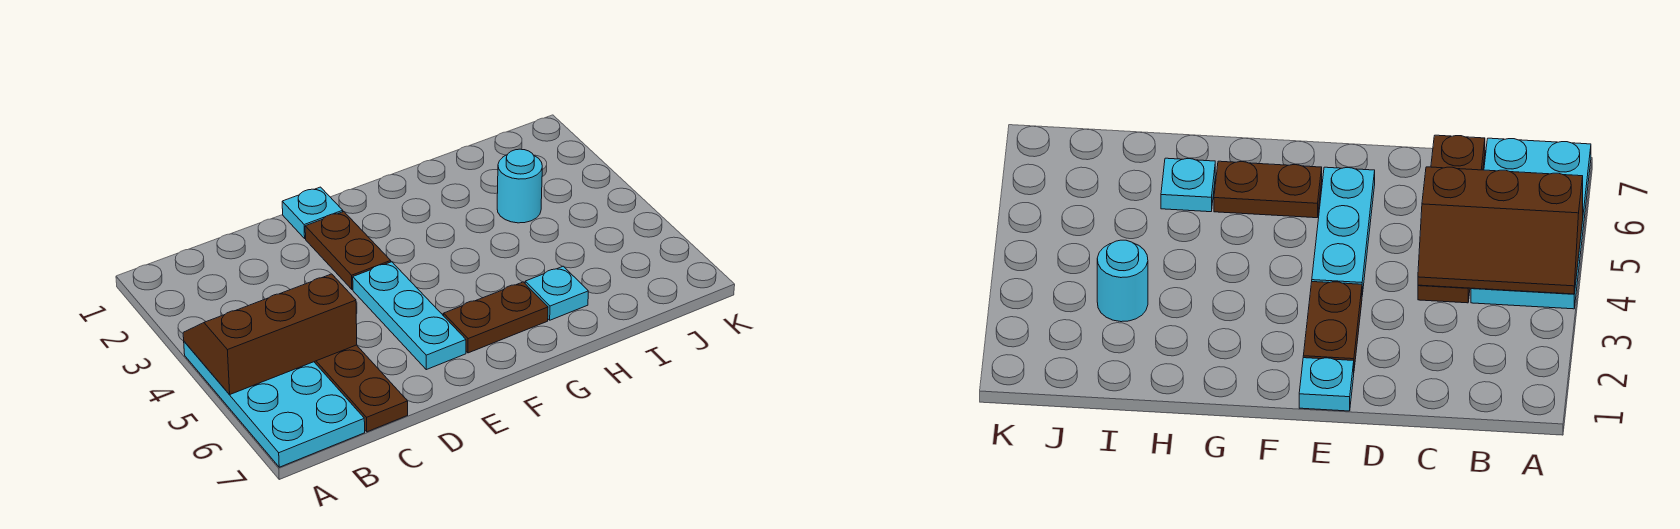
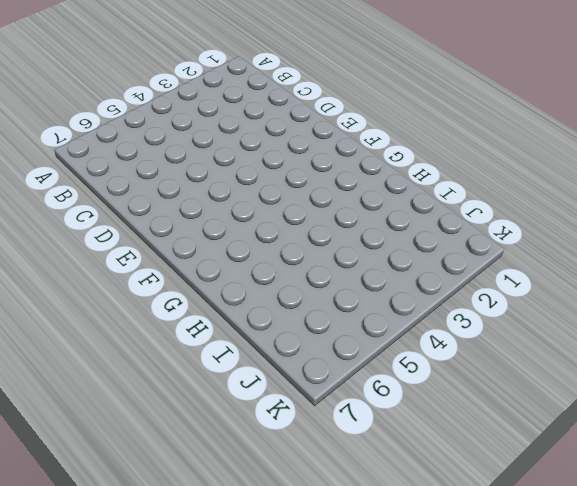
none -> cyan plate A4:B7 level 1
none -> brown plate C4:C7 level 1

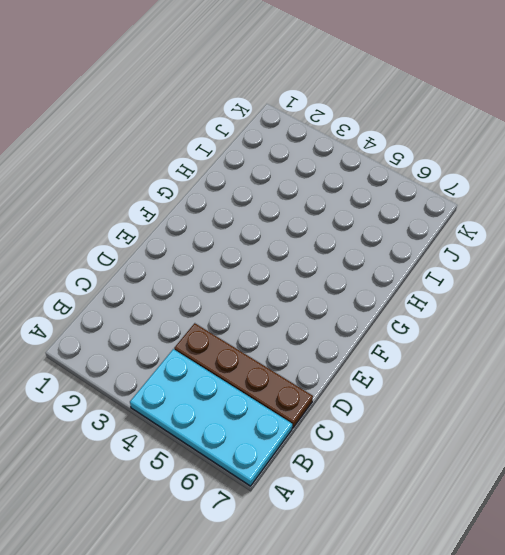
none -> cyan plate E1 level 1
none -> brown plate E2:E3 level 1

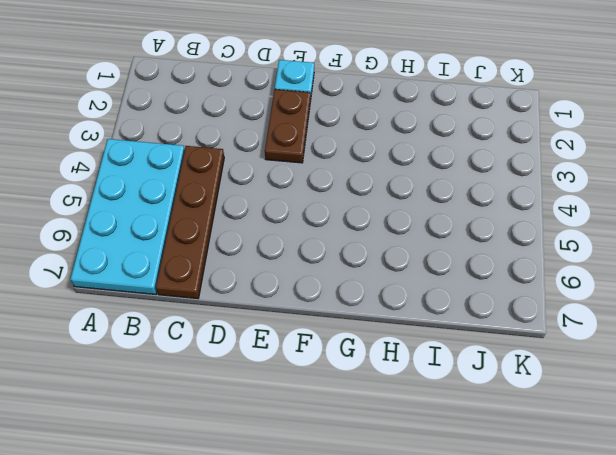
none -> cyan plate E4:E6 level 1
none -> brown plate F6:G6 level 1

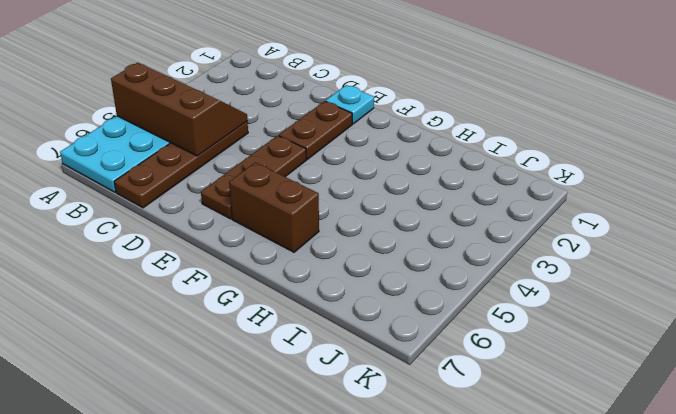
brown plate E4:E6 level 1 -> cyan plate E4:E6 level 1
brown brick F6:G6 level 1 -> brown plate F6:G6 level 1
none -> cyan plate H6 level 1
none -> cyan round brick I3 level 1

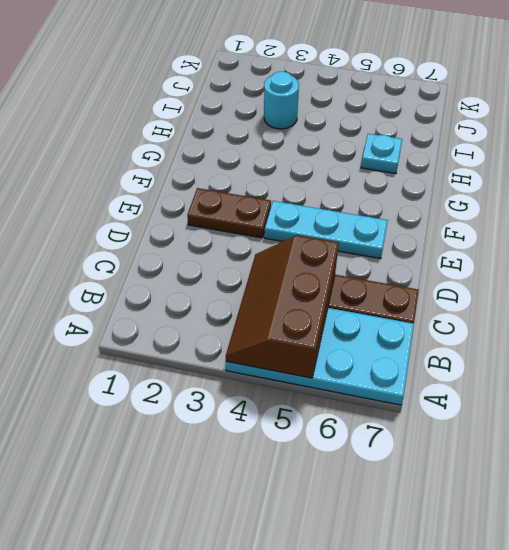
none -> cyan plate E1 level 1
none -> brown plate F6:G6 level 1

